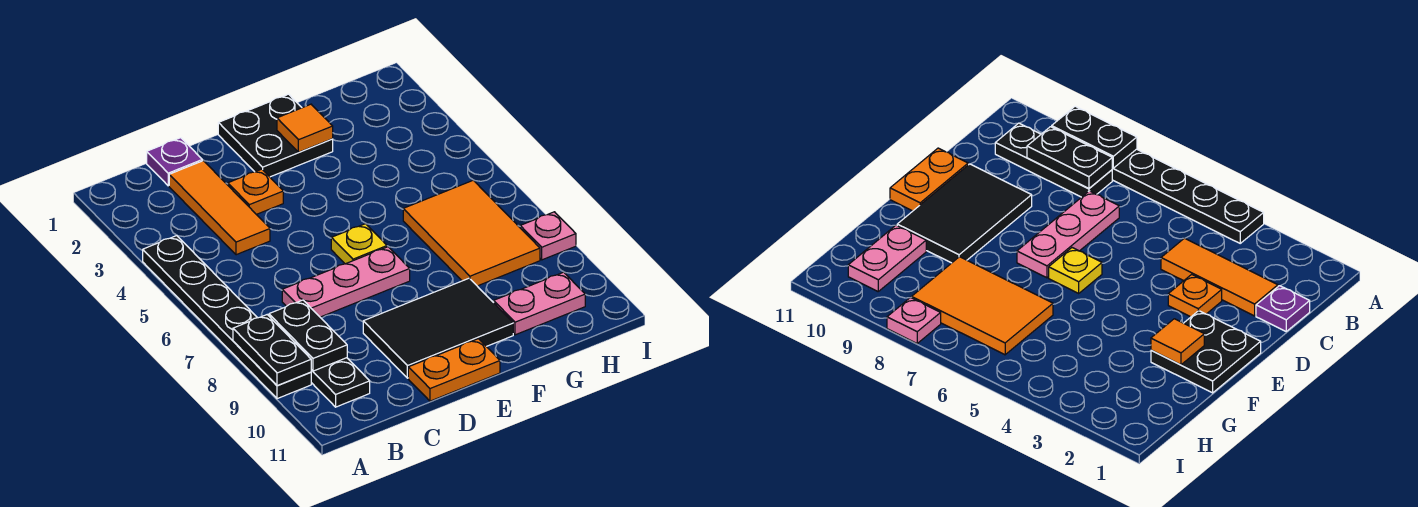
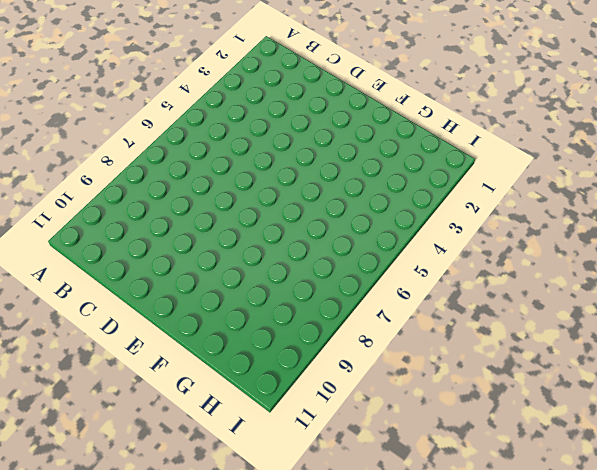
none -> black plate A4:A9 level 1
none -> black plate B8:B10 level 1
none -> purple plate C1 level 1

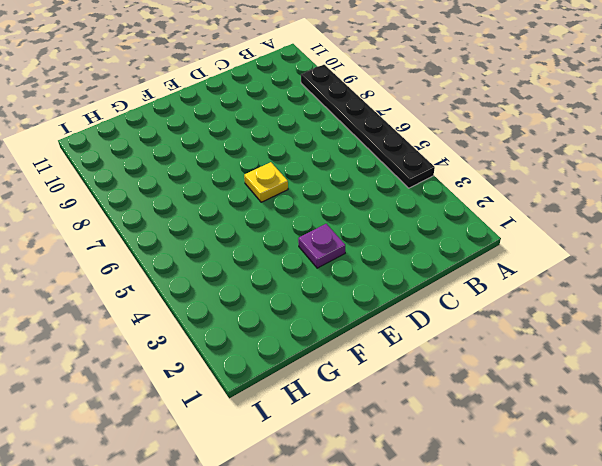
purple plate E3 level 1 -> purple plate C1 level 1
none -> black plate B8:B10 level 1
none -> orange tile C2:C4 level 1
none -> pink plate C7:E7 level 1

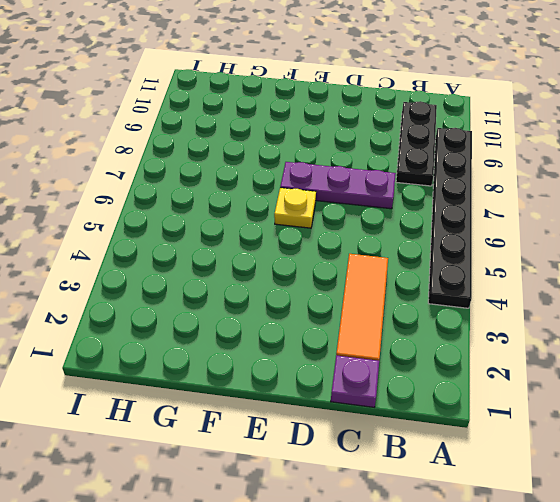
purple plate C7:E7 level 1 -> pink plate C7:E7 level 1
none -> orange plate D3 level 1
none -> black tile D9:F10 level 1
none -> orange plate D11:E11 level 1

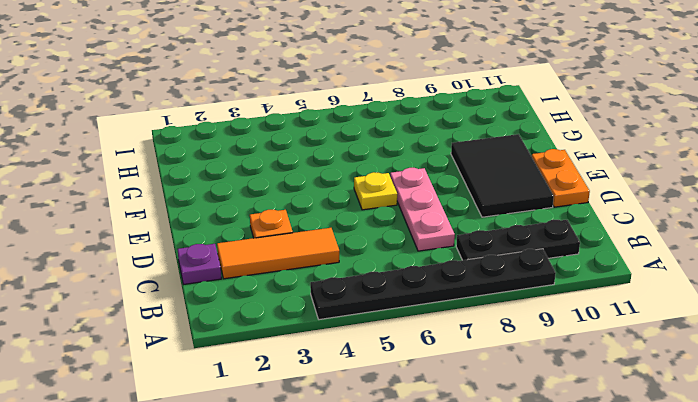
none -> black plate E1:F2 level 1
none -> orange tile G6:H8 level 1
none -> pink plate G10:H10 level 1

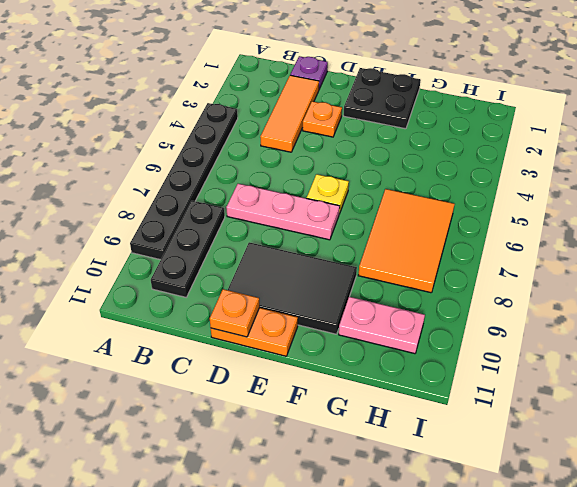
orange plate D11 level 2 -> none
none -> pink plate I8 level 1
none -> black plate A8:A9 level 2
none -> black plate B8:B9 level 2

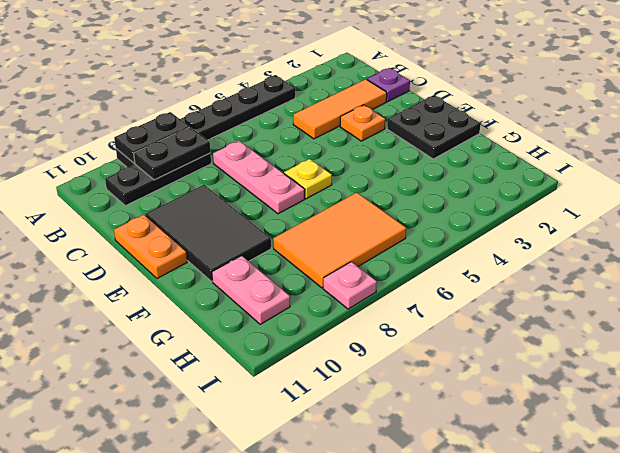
none -> orange tile F2 level 2

